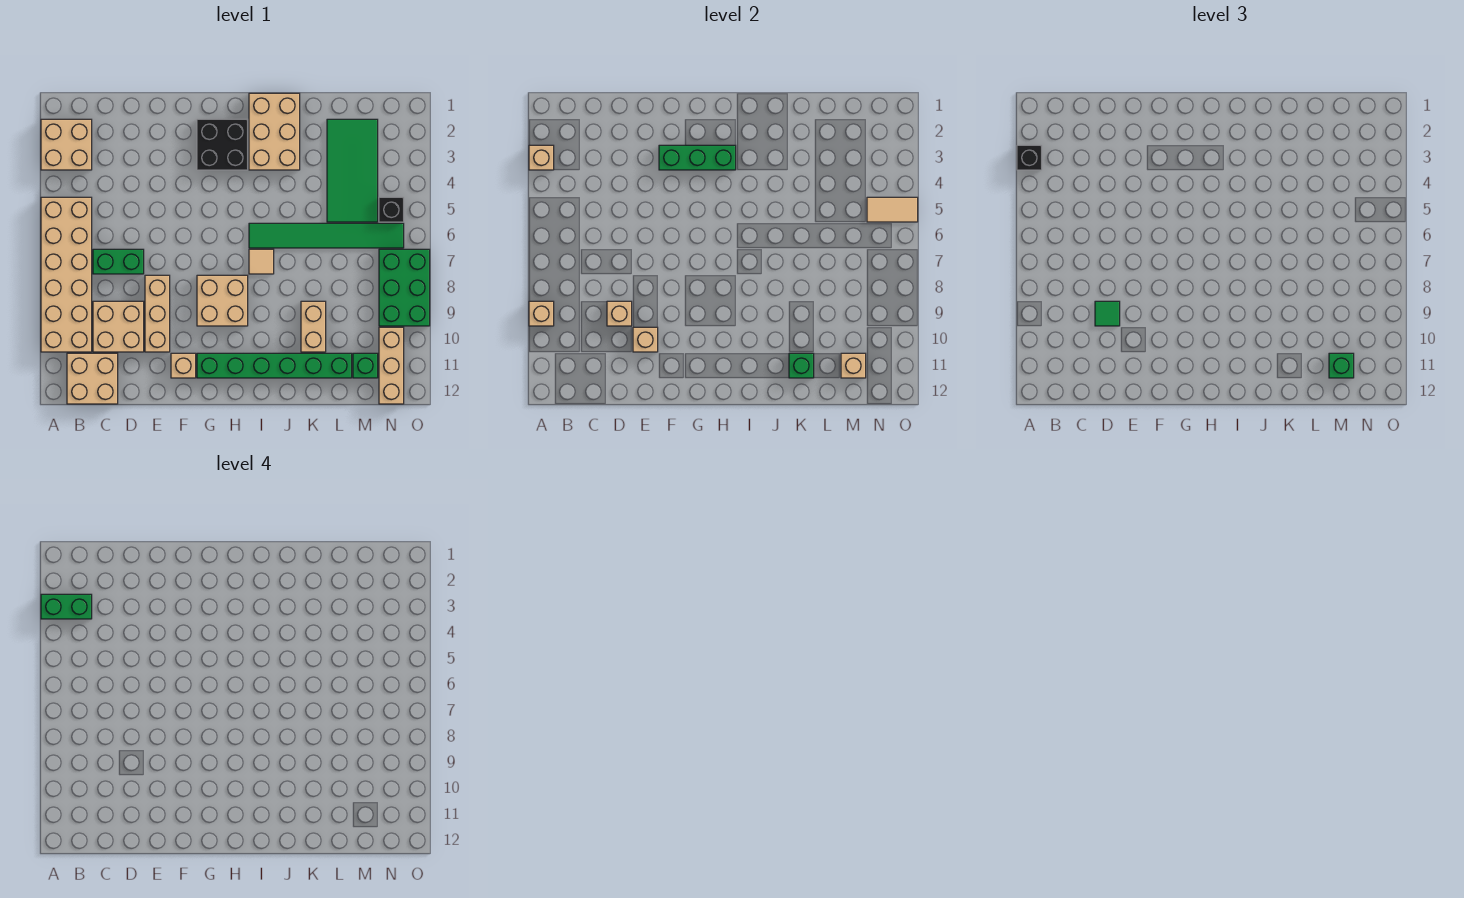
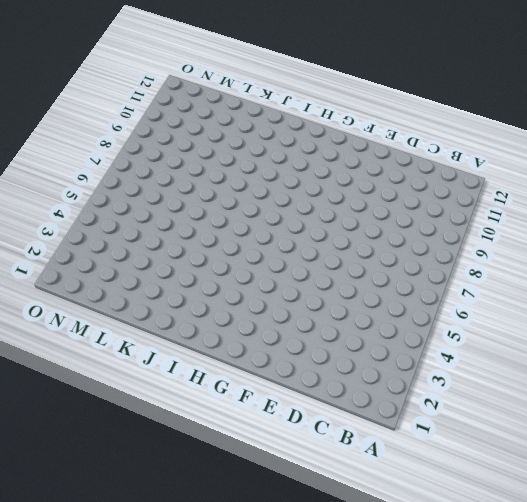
none -> tan brick A2:B3 level 1
none -> tan brick A5:B10 level 1
none -> tan brick B11:C12 level 1
none -> green brick C7:D7 level 1

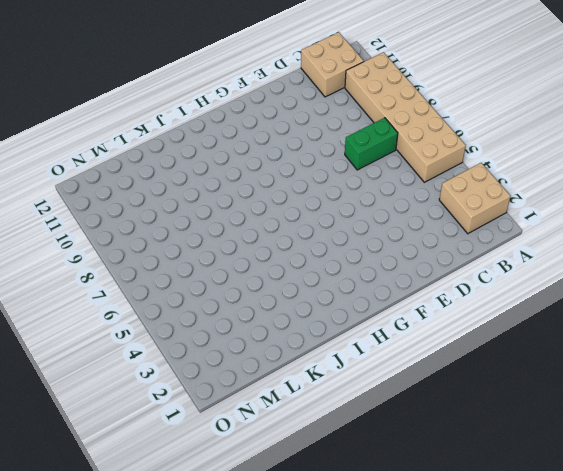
none -> tan brick C9:D10 level 1
none -> tan brick E8:E10 level 1
none -> tan brick F11 level 1
none -> black brick G2:H3 level 1

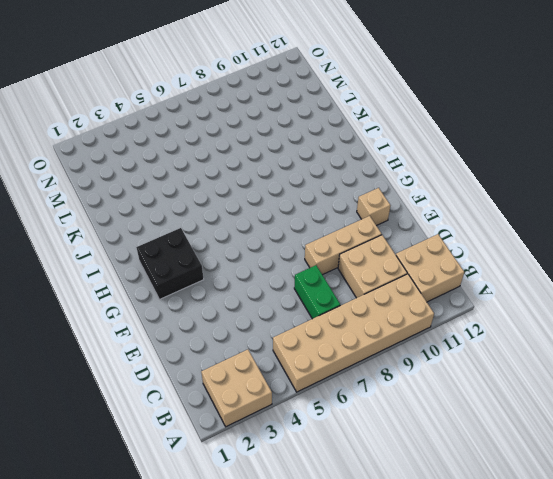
none -> tan brick G8:H9 level 1
none -> green brick G11:L11 level 1
none -> tan brick I1:J3 level 1
none -> green tile I6:N6 level 1

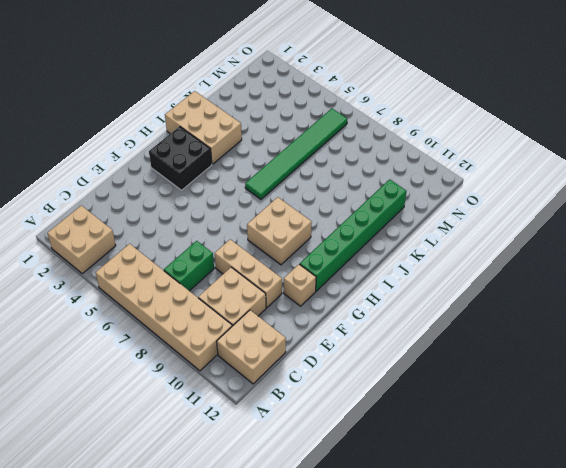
none -> tan tile I7 level 1
none -> tan brick K9:K10 level 1
none -> green tile L2:M5 level 1
none -> green brick M11 level 1

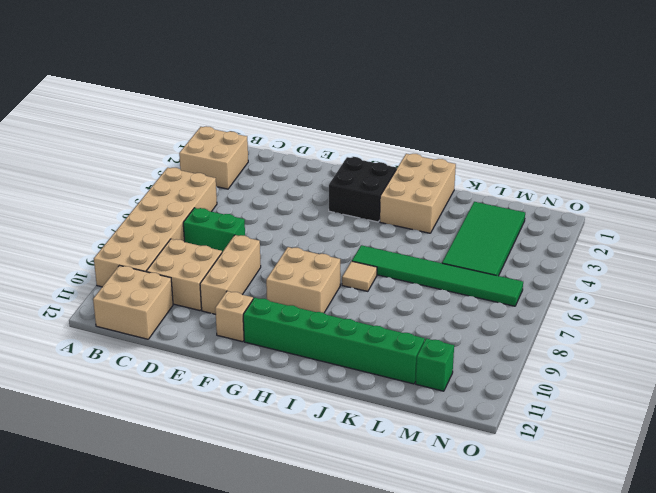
none -> tan brick K9:K10 level 1
none -> black brick N5 level 1
none -> green brick N7:O9 level 1
none -> tan brick N10:N12 level 1

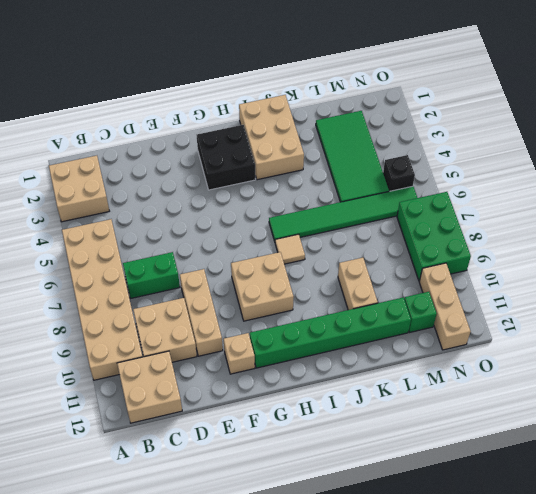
none -> tan brick A3 level 2
none -> tan brick A9 level 2
none -> tan brick D9 level 2
none -> tan brick E10 level 2

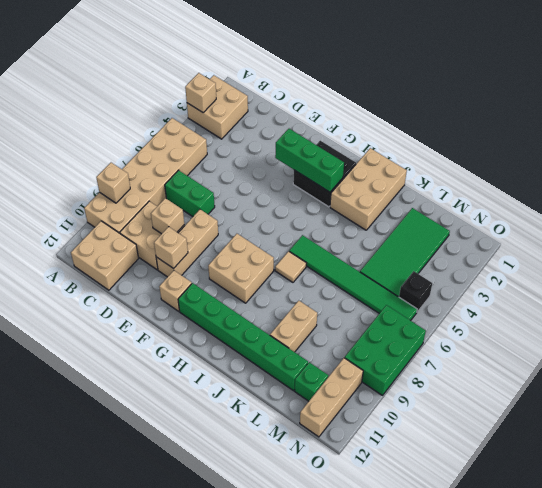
none -> green brick K11 level 2
none -> tan brick M11 level 2
none -> tan tile N5:O5 level 2
none -> black brick A3 level 3

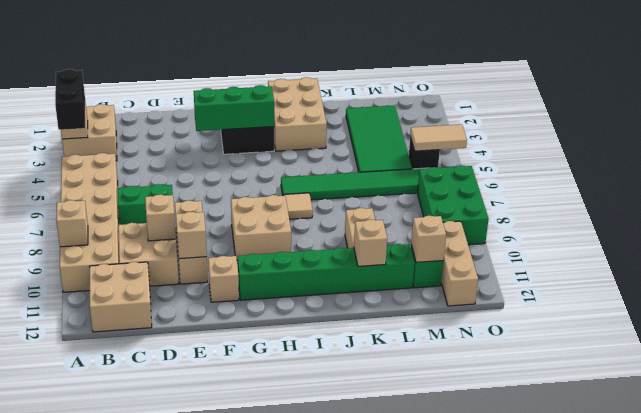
black brick A3:A4 level 3 -> black brick A3 level 3
tan brick K11 level 2 -> green brick K11 level 2
none -> green tile D9 level 3
none -> green brick M11 level 3
none -> green brick A3:B3 level 4

